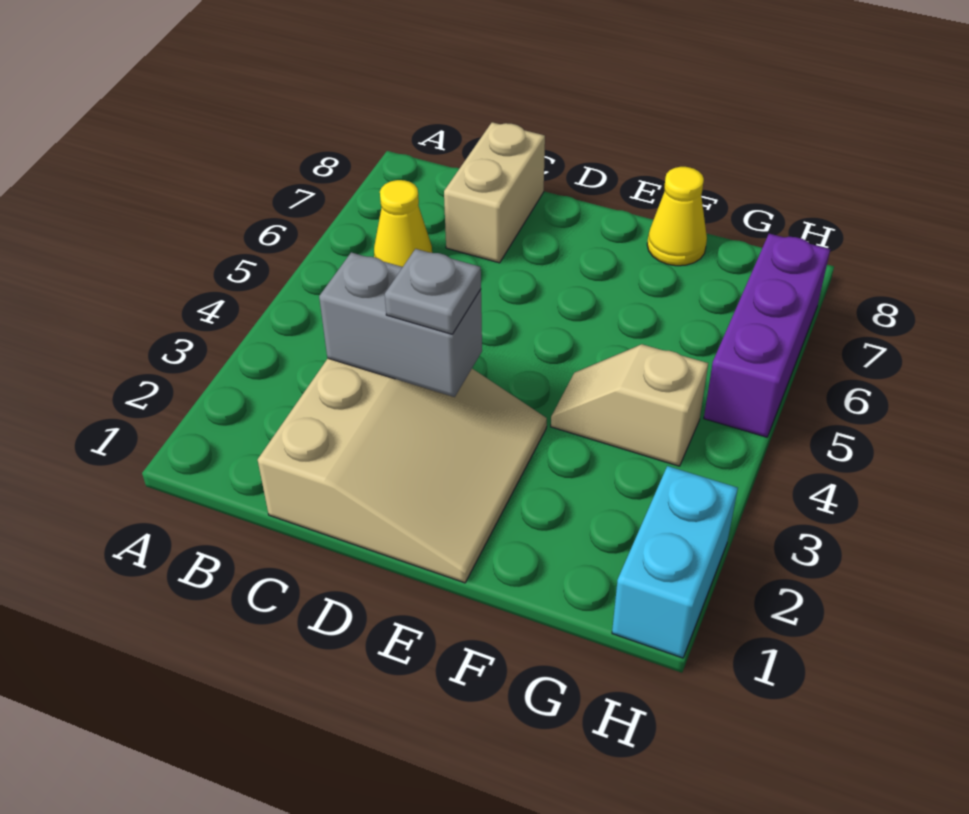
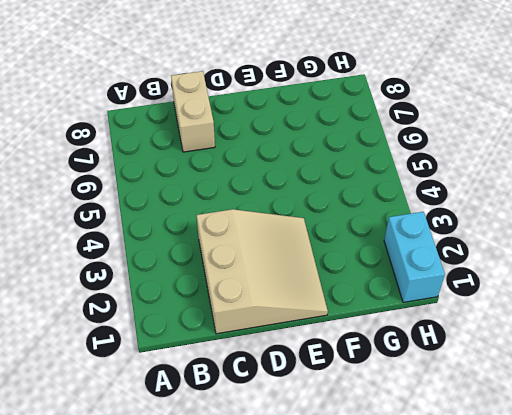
none -> yellow cone B6 level 1
none -> tan slope F4:G4 level 1 top G

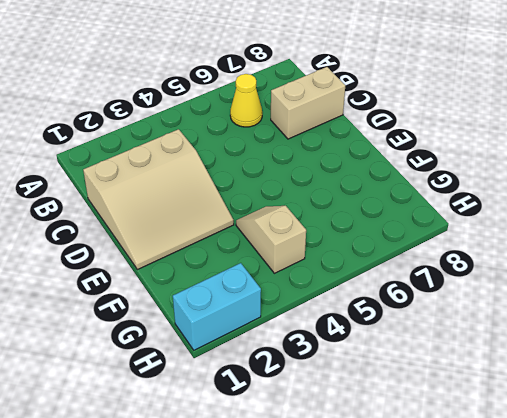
none -> yellow cone F8 level 1
none -> purple brick H5:H7 level 1

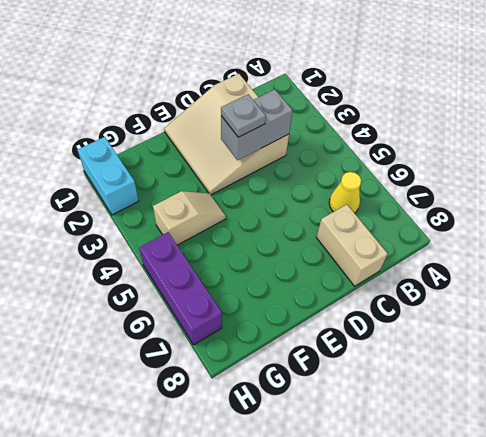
none -> yellow cone F8 level 1

